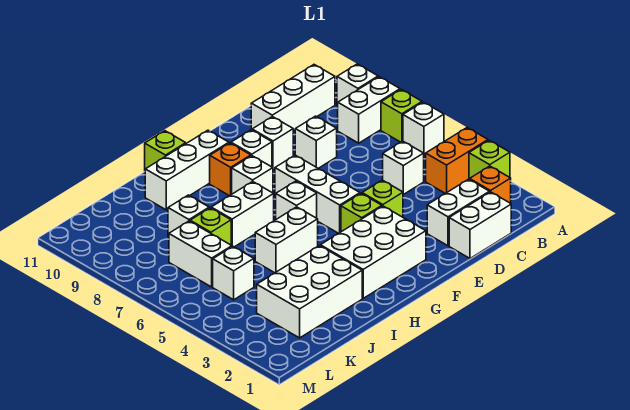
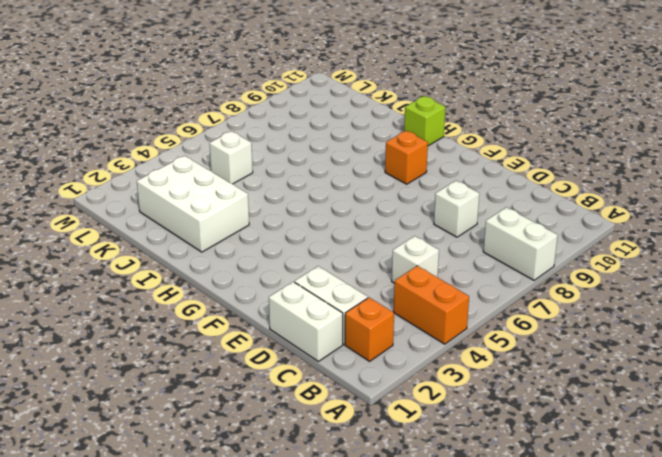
none -> lime brick A3 level 1
none -> white brick A6 level 1
none -> lime brick A7 level 1
none -> white brick A9 level 1

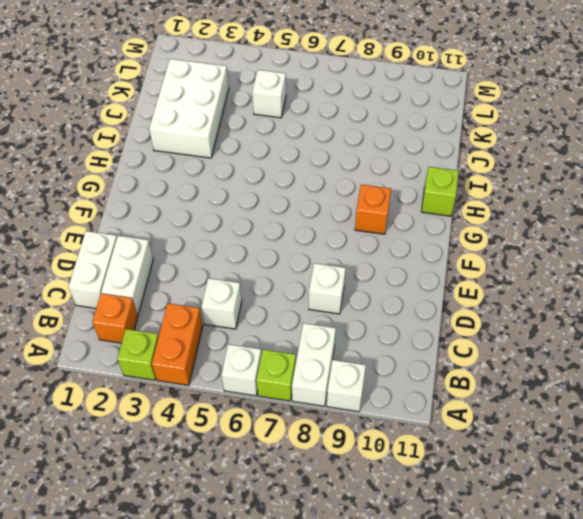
none -> white brick B10:D10 level 1
none -> lime brick E4 level 1
none -> white brick E9 level 1
none -> white brick F2:H3 level 1

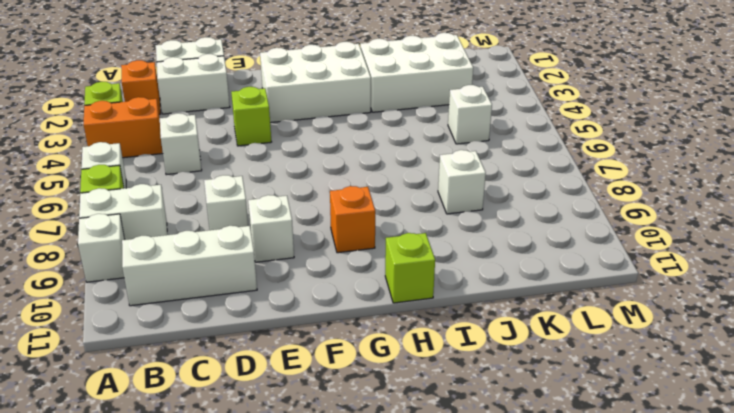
none -> lime brick F4 level 1
none -> white brick F5:F7 level 1
none -> white brick F9 level 1
none -> white brick G6 level 1

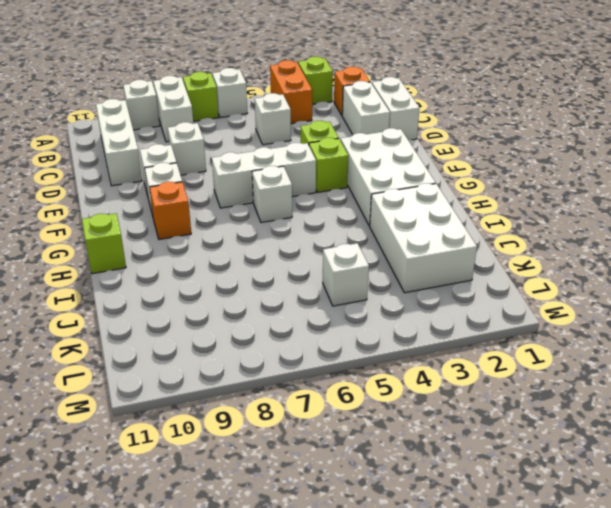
none -> white brick G8 level 1
none -> white brick G10:I10 level 1
none -> white brick H5:I5 level 1
none -> white brick H7:I7 level 1

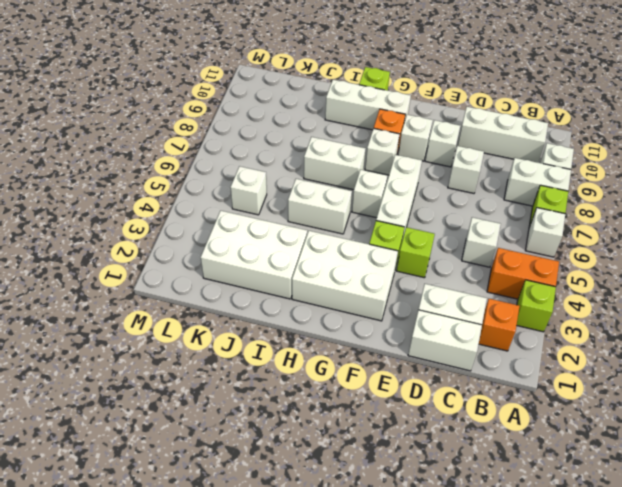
none -> lime brick J7 level 1
none -> white brick J8 level 1
none -> white brick K6:K7 level 1

